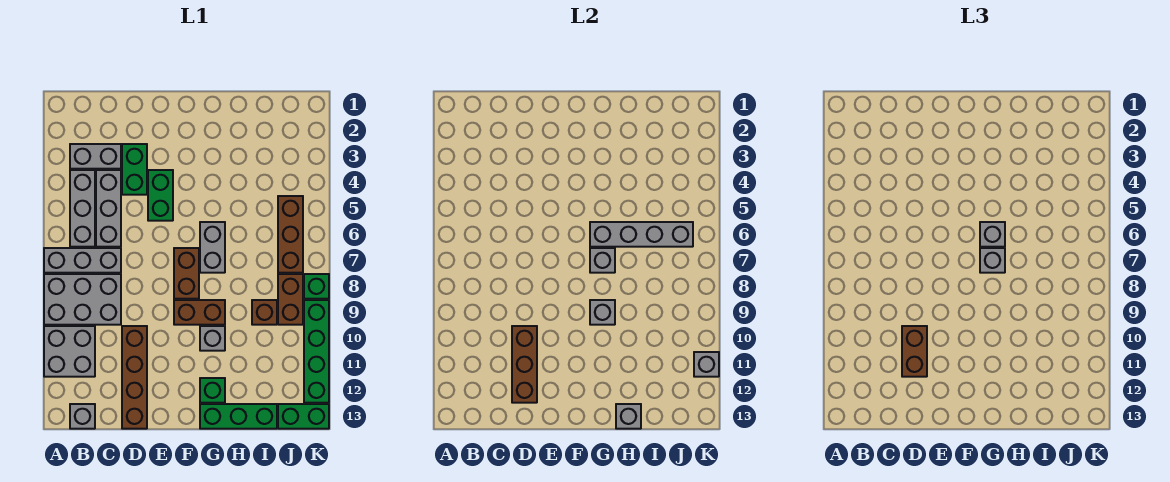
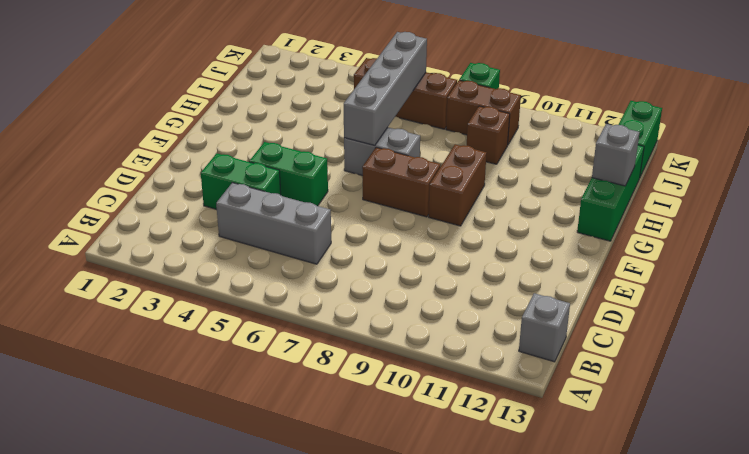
none -> grey brick A7:C7 level 1
none -> grey brick A8:C9 level 1
none -> grey brick A10:B11 level 1
none -> grey brick B3:C3 level 1

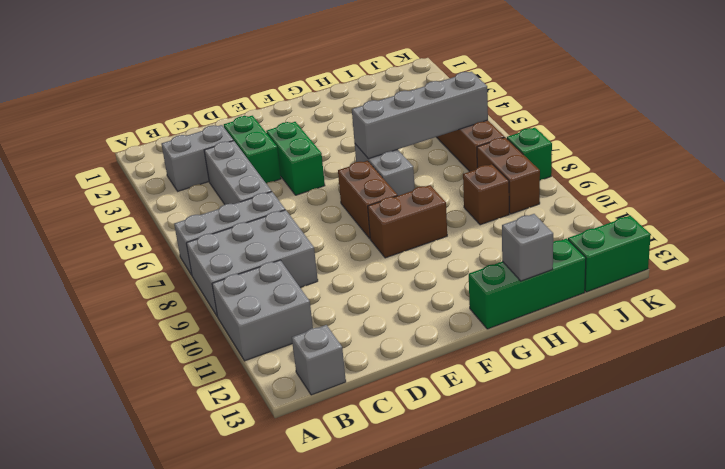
none -> grey brick B4:B6 level 1
none -> brown brick D10:D13 level 1
none -> grey brick G10 level 1
none -> green brick G12 level 1

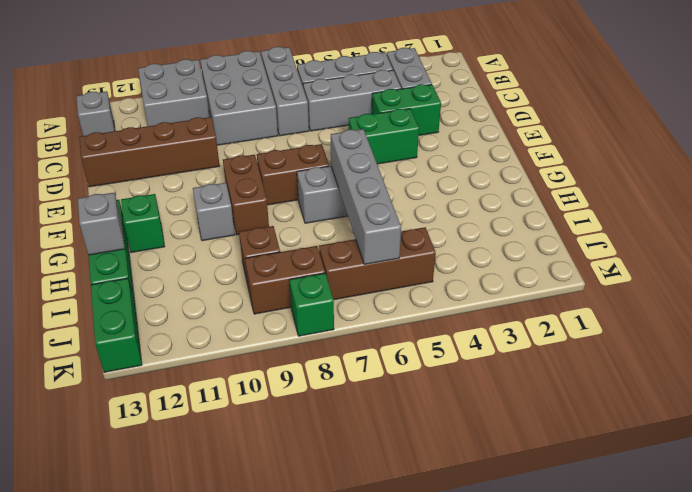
none -> green brick K9:K12 level 1
none -> brown brick D10:D12 level 2
none -> grey brick G7 level 2
none -> grey brick G9 level 2

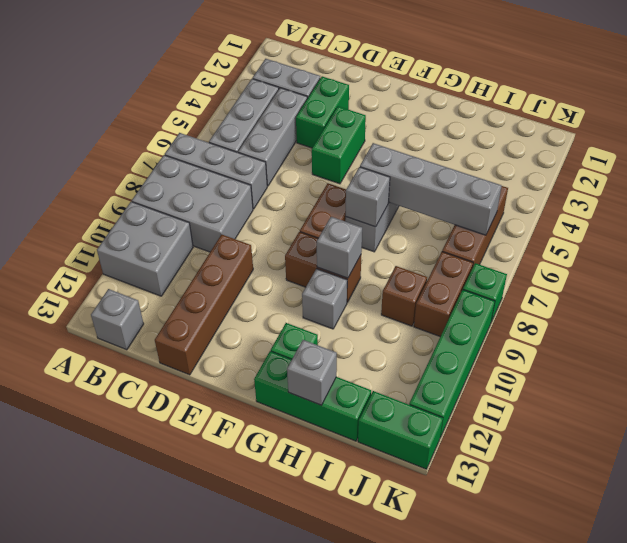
none -> brown brick D10:D12 level 2
none -> grey brick K11 level 2
none -> brown brick D10:D11 level 3
none -> grey brick G6 level 3

